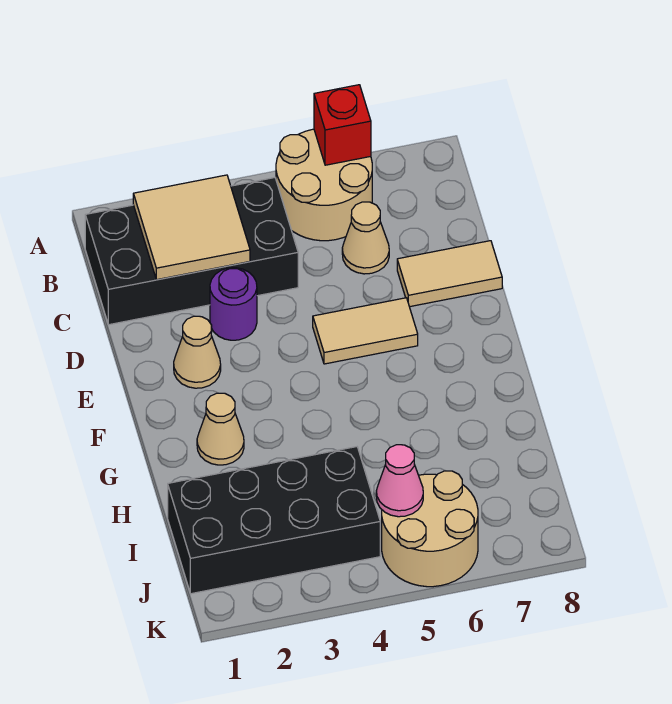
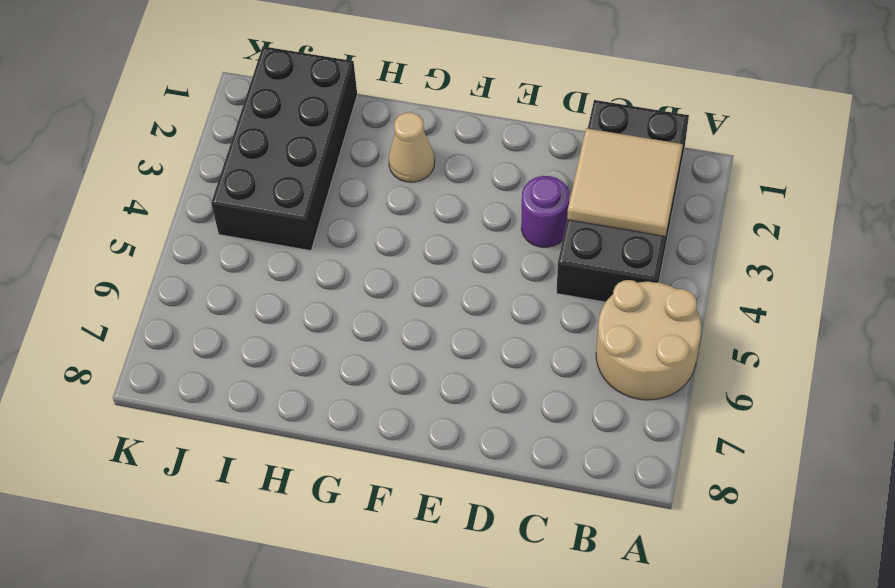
none -> tan cone C6 level 1
none -> tan tile D7:D8 level 1
none -> tan cone E2 level 1

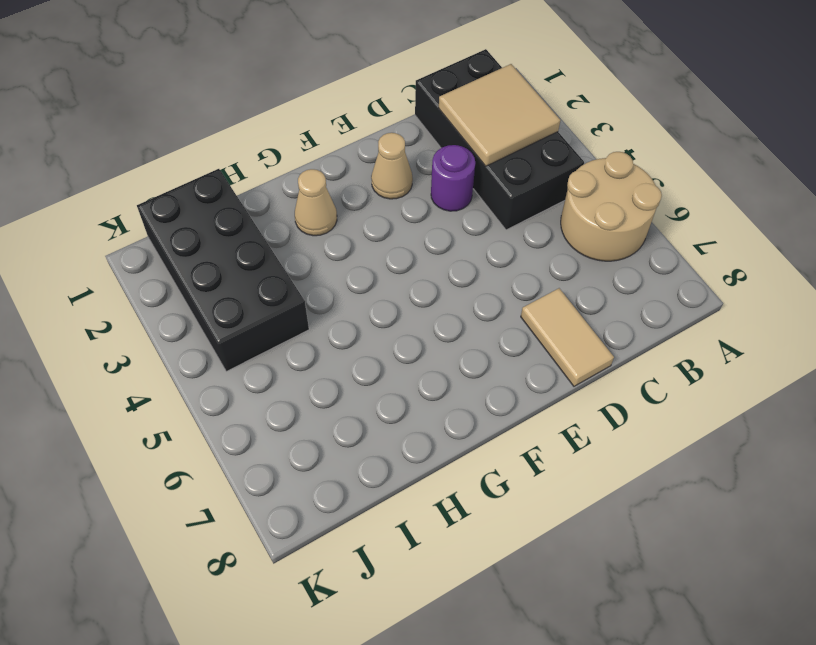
none -> tan cone C6 level 1
none -> tan tile E5:E6 level 1
none -> tan round brick J5:K6 level 1

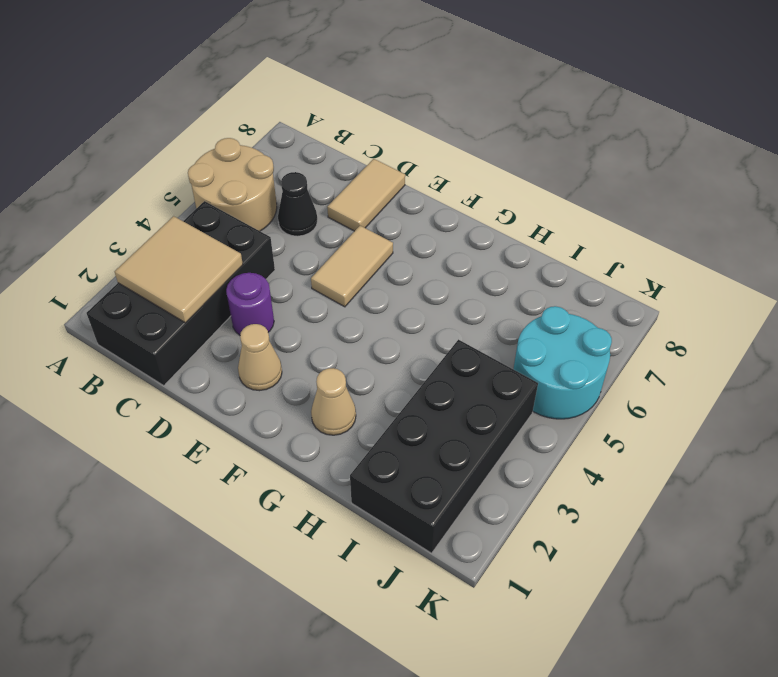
black cone C6 level 1 -> tan cone C6 level 1
cyan round brick J5:K6 level 1 -> tan round brick J5:K6 level 1
none -> red brick A6 level 2
none -> pink cone J5 level 2

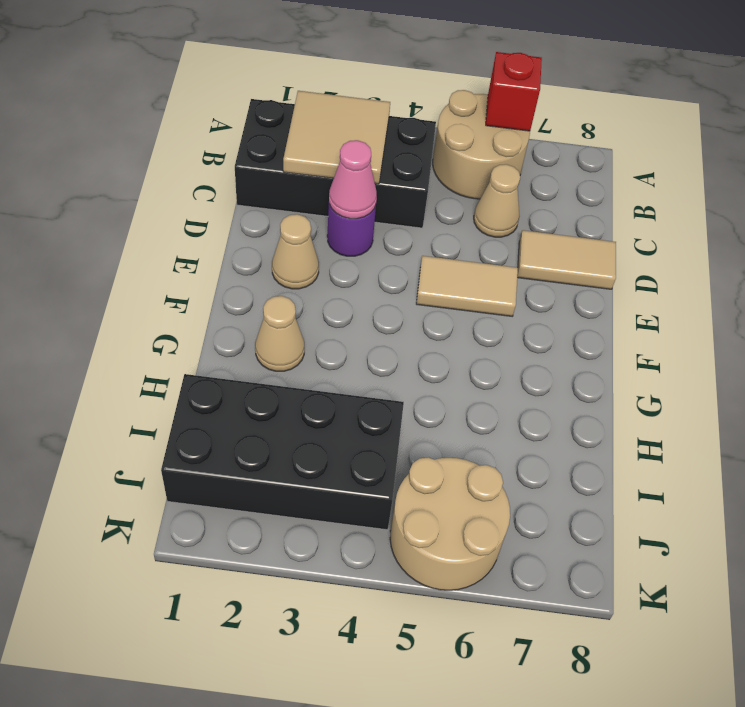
pink cone D3 level 2 -> pink cone J5 level 2

